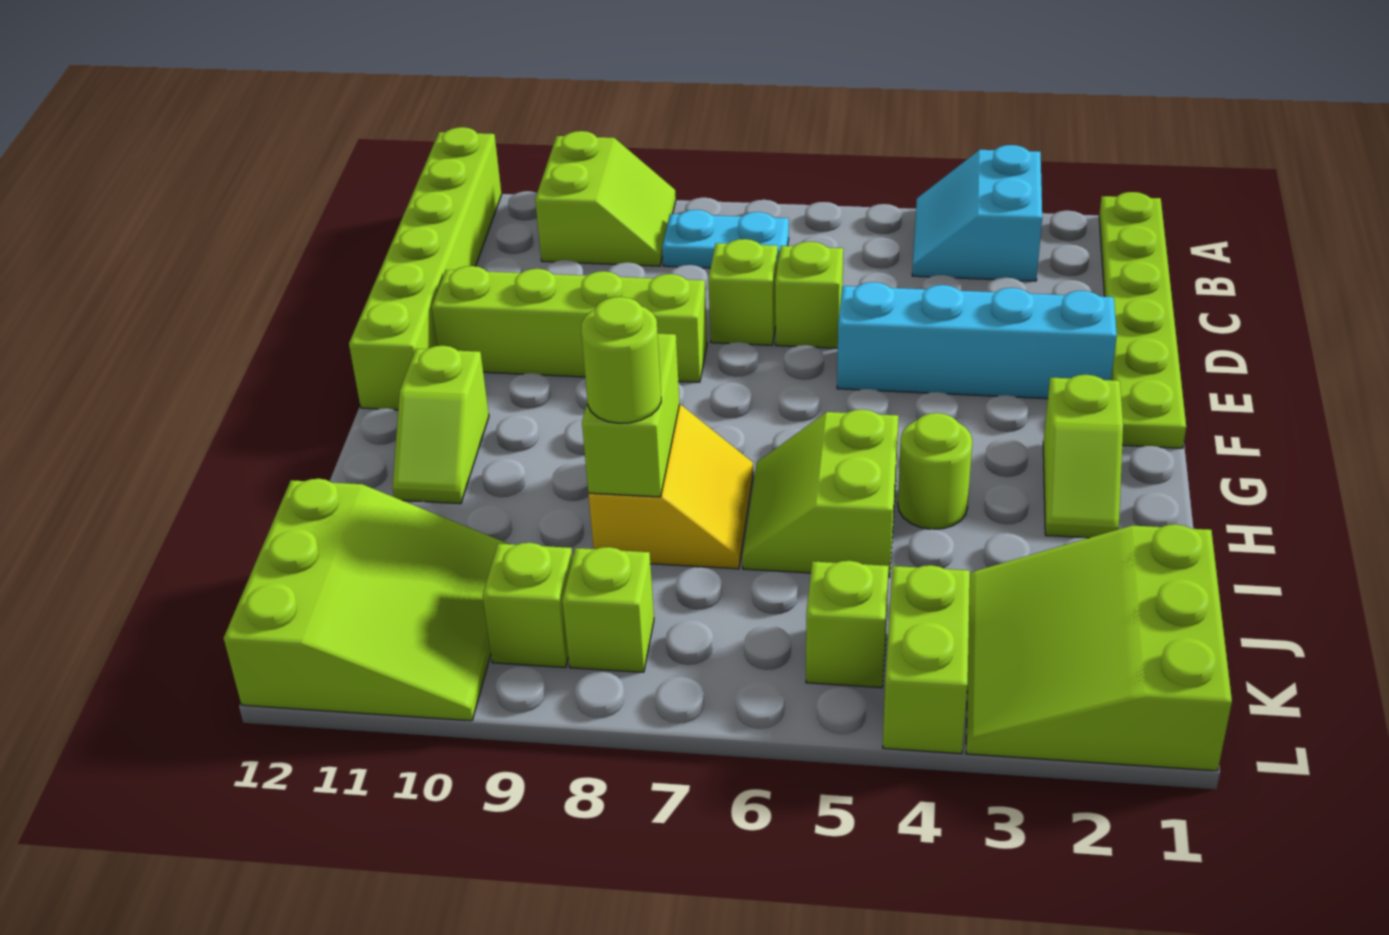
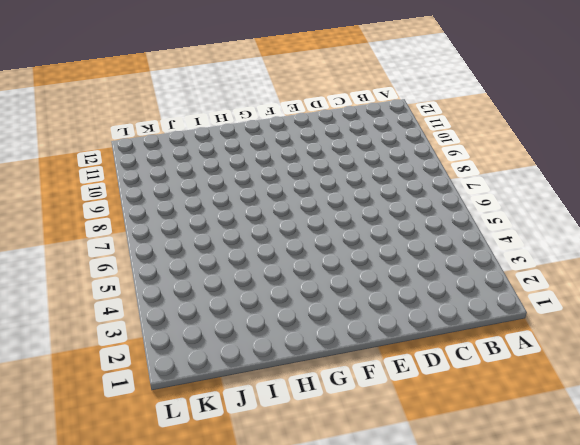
none -> lime plate A1:F1 level 1
none -> cyan slope A3:B4 level 1 top 3
none -> lime slope A9:B10 level 1 top 10

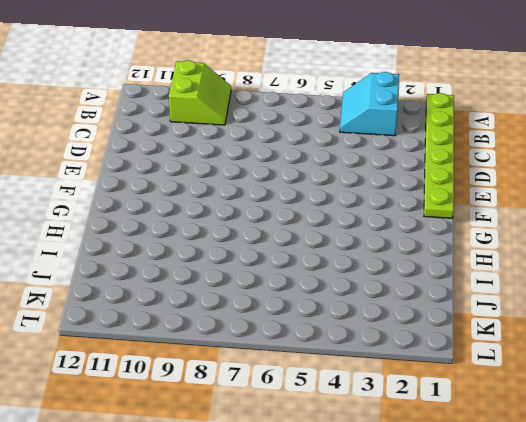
none -> lime brick A12:F12 level 1
none -> cyan plate B7:B8 level 1
none -> lime brick D6 level 1

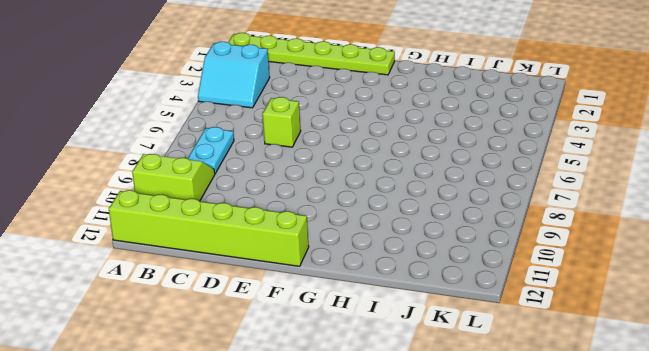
none -> lime brick D7 level 1
none -> cyan brick E2:E5 level 1
none -> lime brick E8:E11 level 1

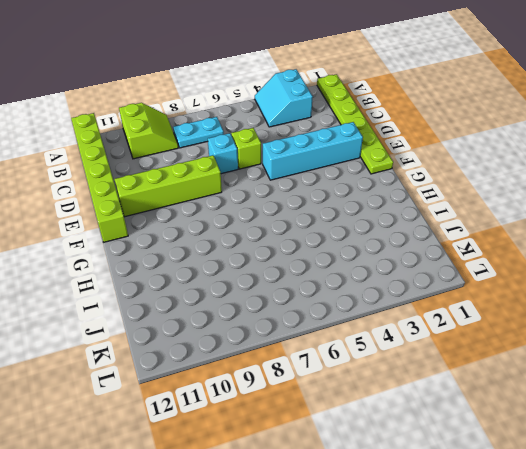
cyan brick D7 level 1 -> lime brick D7 level 1
none -> lime slope G2:H2 level 1 top G
none -> lime slope G11:H11 level 1 top G
none -> lime round brick H4 level 1

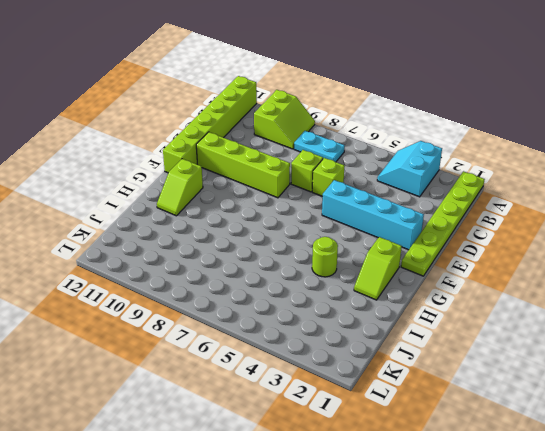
none -> lime slope H5:I6 level 1 top 5
none -> yellow slope H7:I8 level 1 top 8
none -> lime slope J1:L3 level 1 top 1

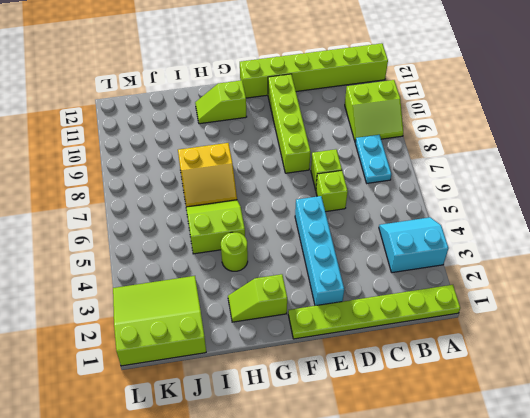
none -> lime slope J10:L12 level 1 top 12
none -> lime brick K4:L4 level 1
none -> lime brick K5 level 1

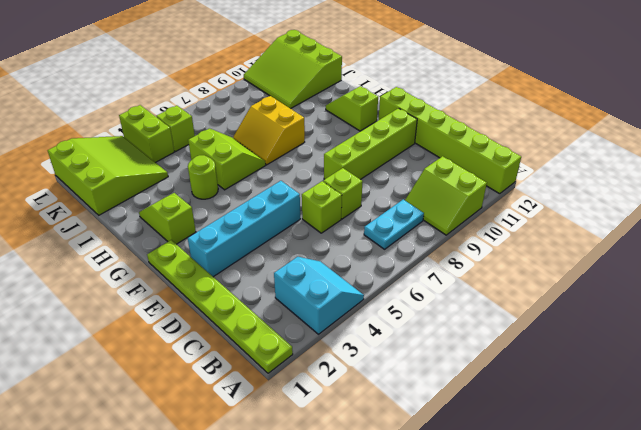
none -> lime brick K8 level 1
none -> lime brick K9 level 1
none -> lime brick H8:I8 level 2

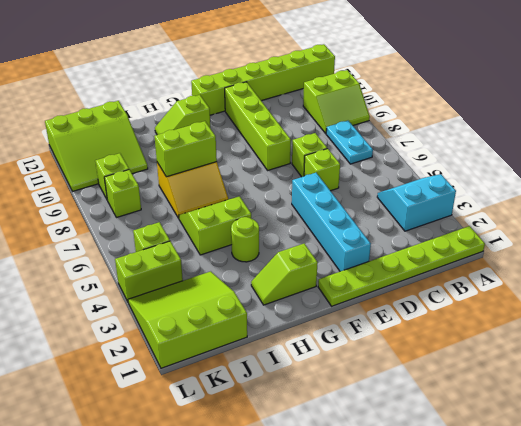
none -> lime round brick I8 level 3

